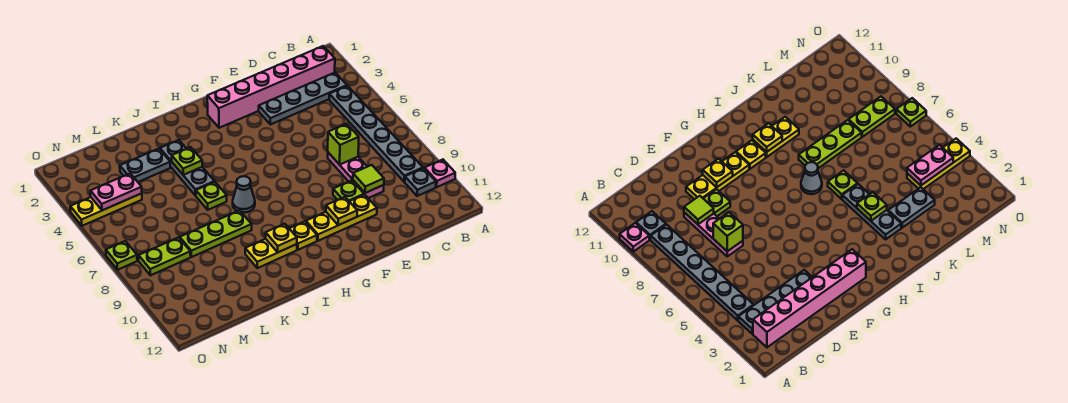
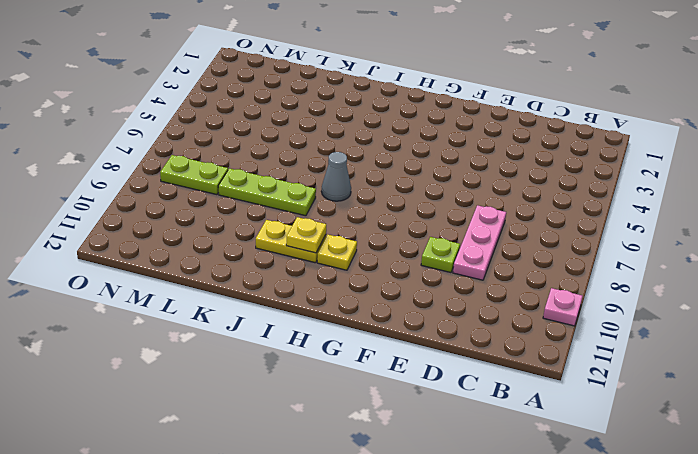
none -> pink brick B2:G2 level 1
none -> grey plate B3:E3 level 1
none -> grey plate B4:B9 level 1

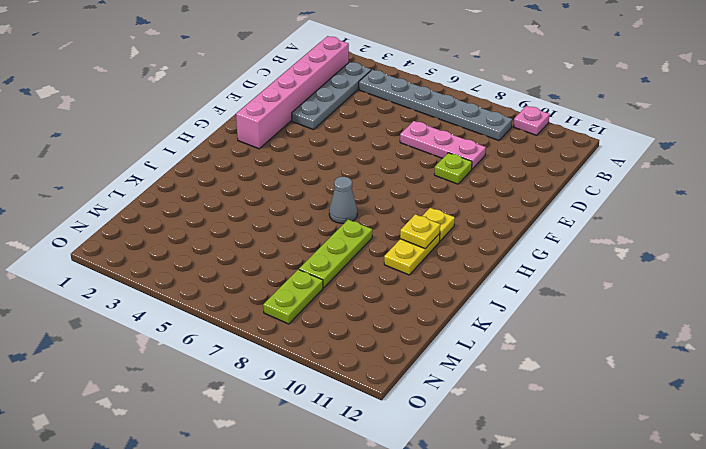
none -> grey plate B10 level 1
none -> yellow plate E10:G10 level 1
none -> grey plate J3:J5 level 1

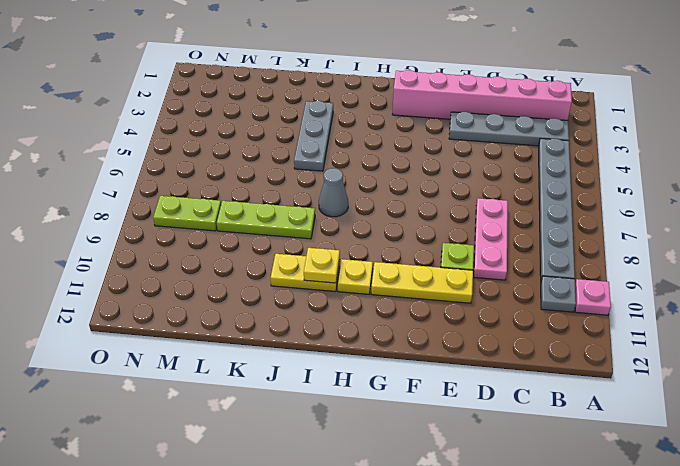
none -> lime plate J6 level 1
none -> grey plate K3:L3 level 1
none -> yellow plate M4:O4 level 1

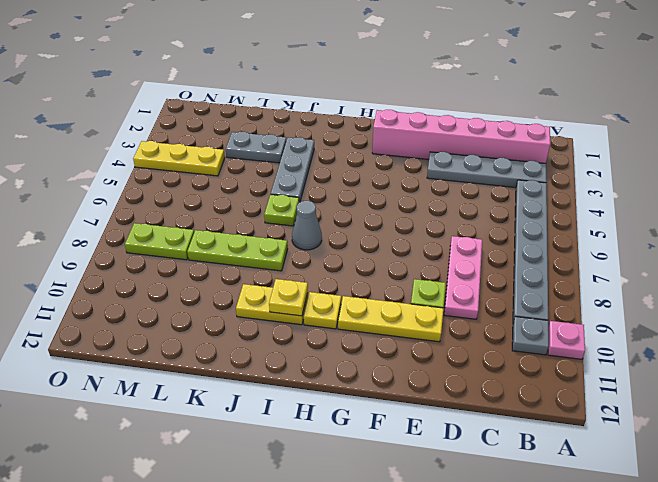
none -> lime plate O7 level 1
none -> lime brick D7 level 2
none -> lime tile D9 level 2

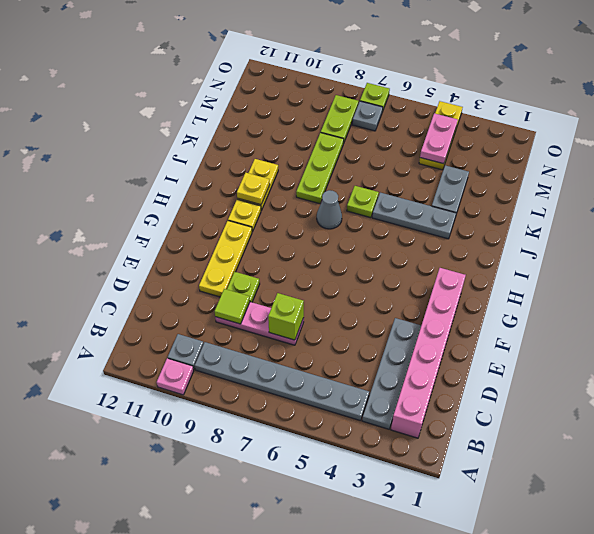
grey plate N7 level 1 -> none
none -> yellow plate F10 level 2
none -> lime plate J4 level 2

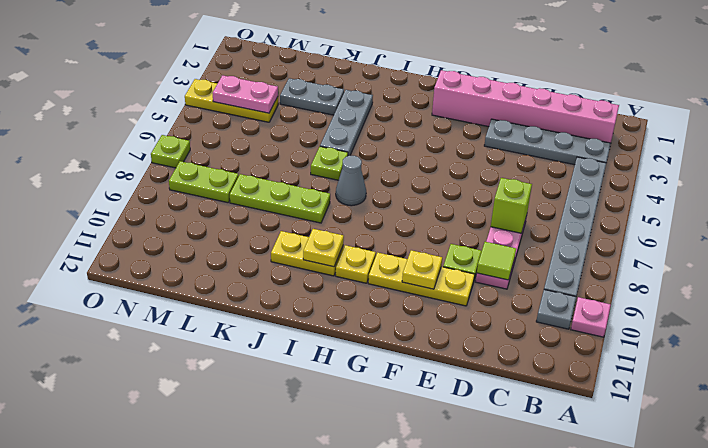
none -> lime plate J4 level 2

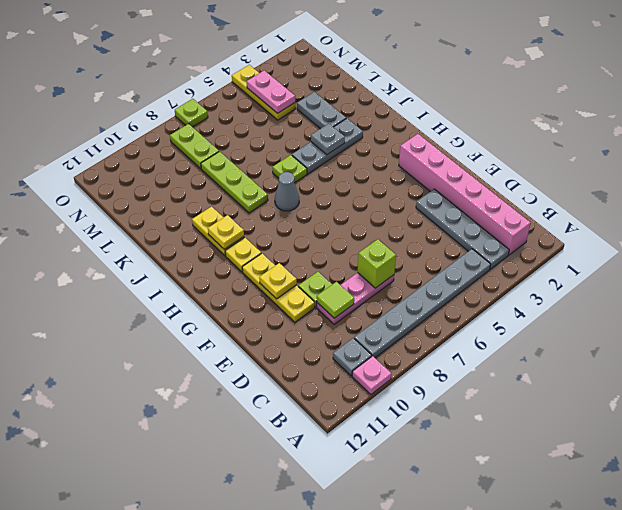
grey plate J4 level 2 -> lime plate J4 level 2

